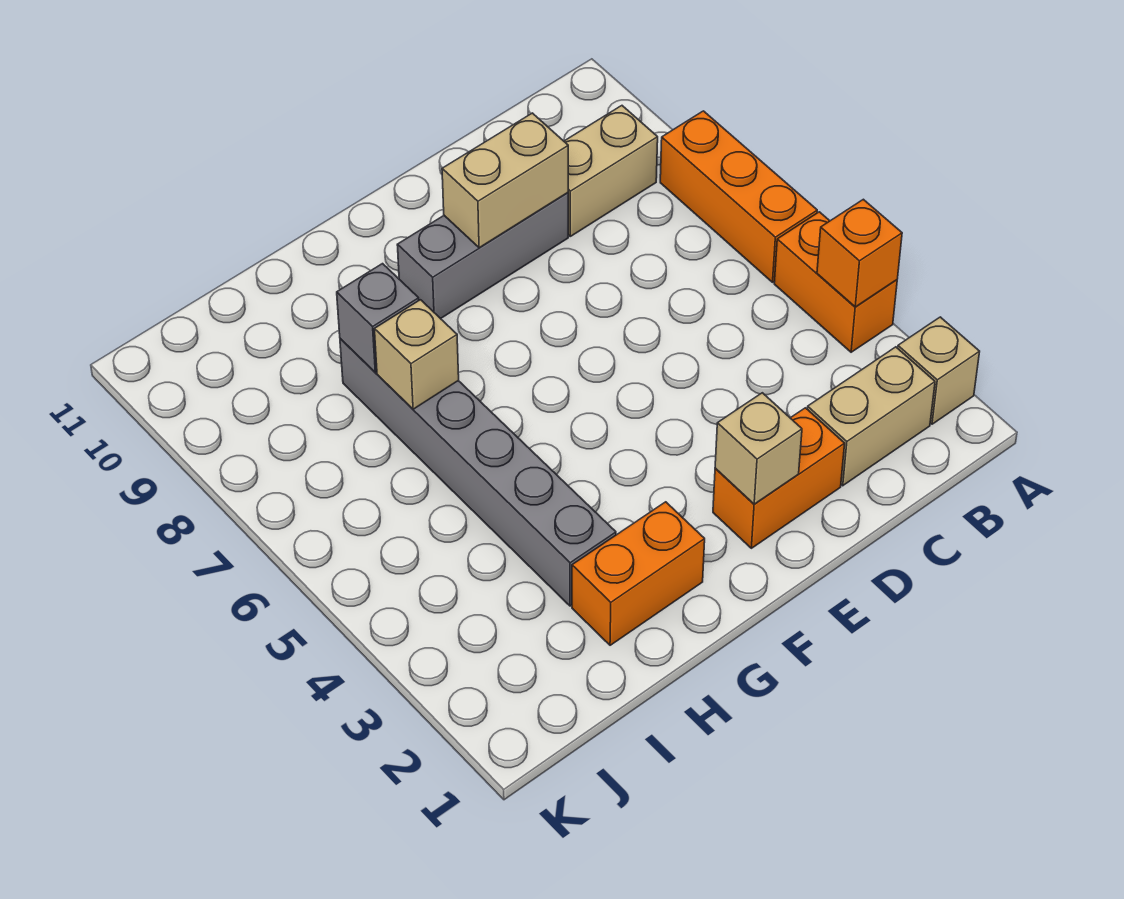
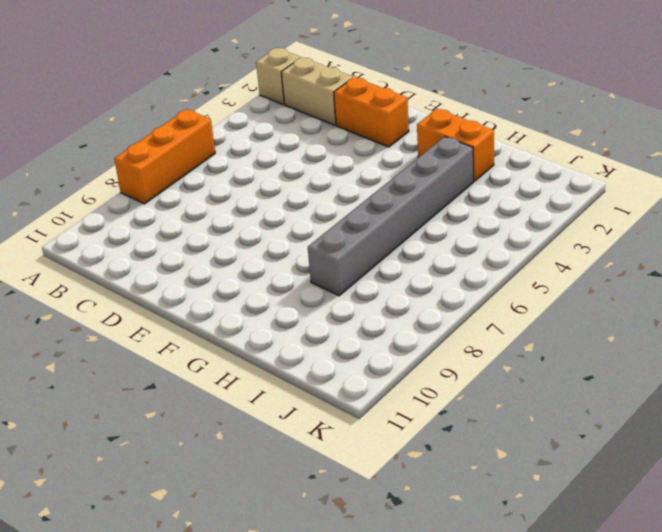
none -> orange brick A4:A5 level 1
none -> tan brick B9:C9 level 1
none -> grey brick D9:F9 level 1

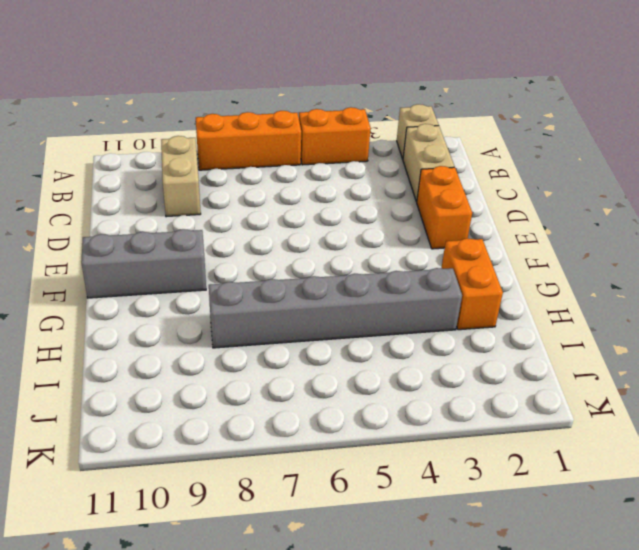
grey brick F9:F11 level 1 -> grey brick D9:F9 level 1
none -> orange brick A4 level 2
none -> tan brick D9:E9 level 2
none -> tan brick E2 level 2

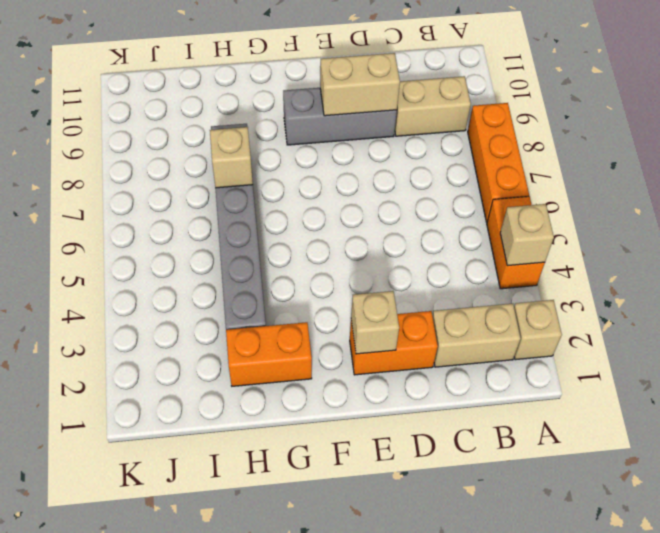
tan brick A4 level 2 -> orange brick A4 level 2
none -> grey brick H8 level 2

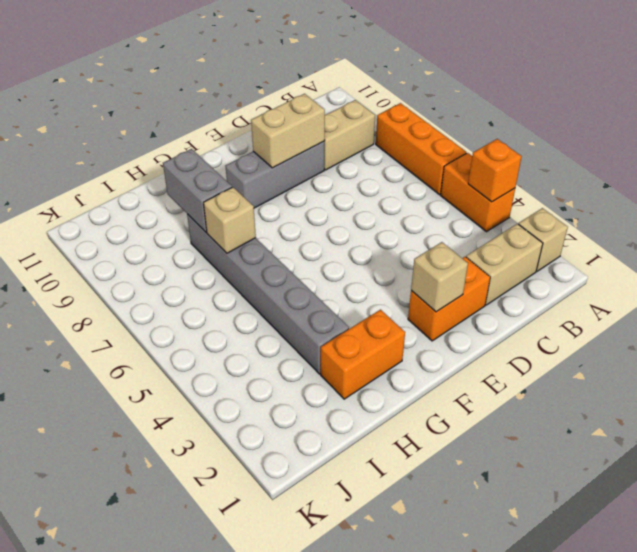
grey brick H8:H9 level 2 -> grey brick H8 level 2

